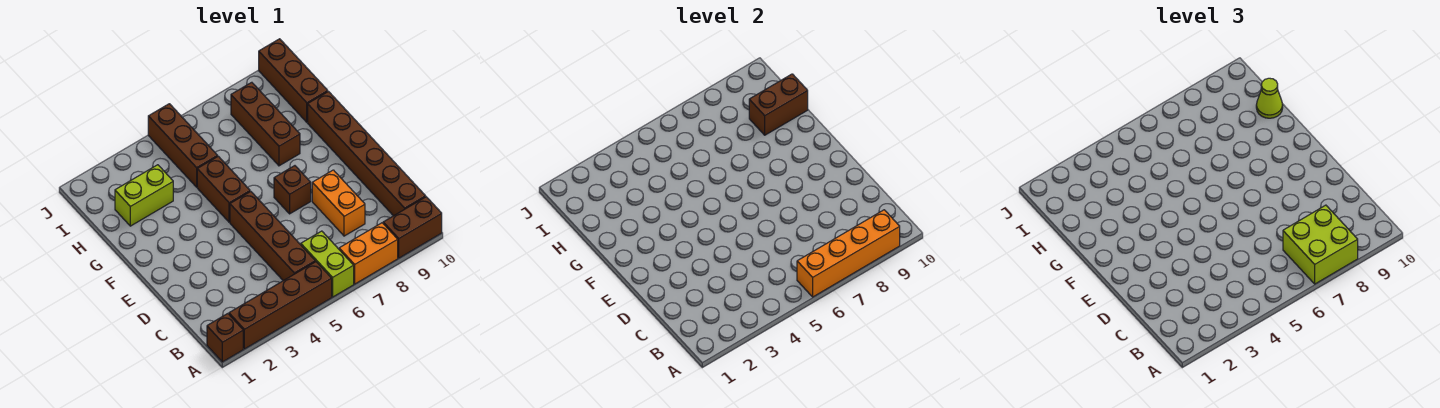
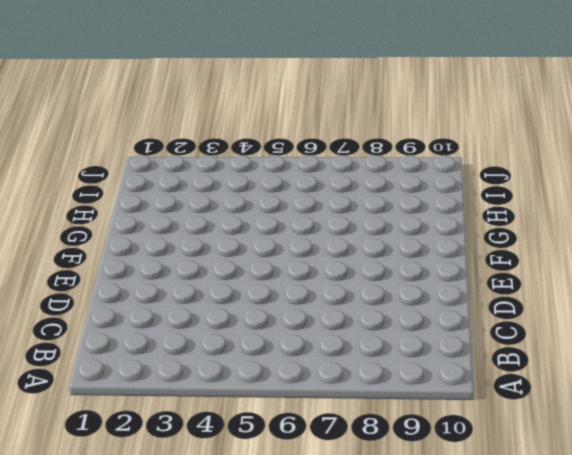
none -> brown brick A1 level 1
none -> brown brick A2:A5 level 1
none -> lime brick A6:B6 level 1

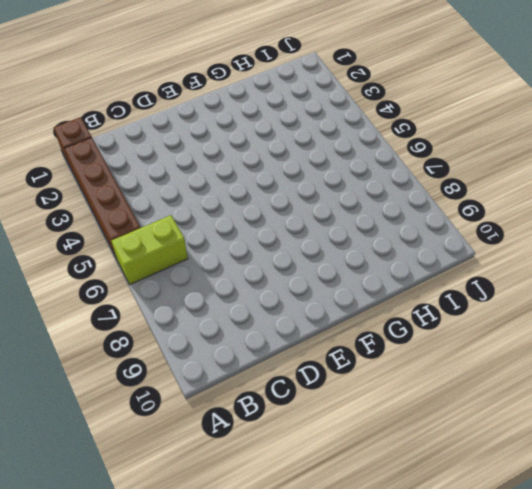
none -> orange brick A7:A8 level 1
none -> brown brick A9:A10 level 1
none -> brown brick B5:E5 level 1

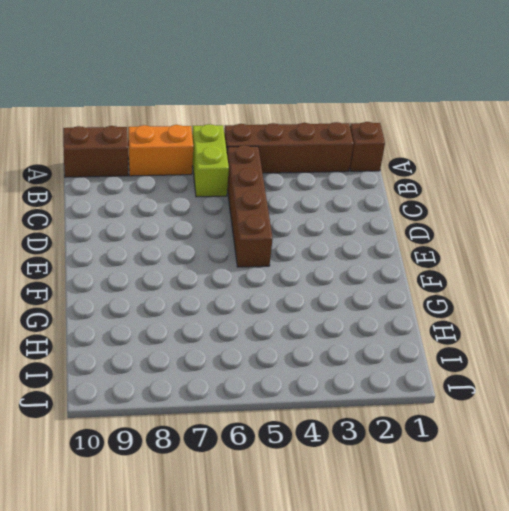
none -> brown brick B10:G10 level 1
none -> orange brick C8:D8 level 1
none -> brown brick E7 level 1

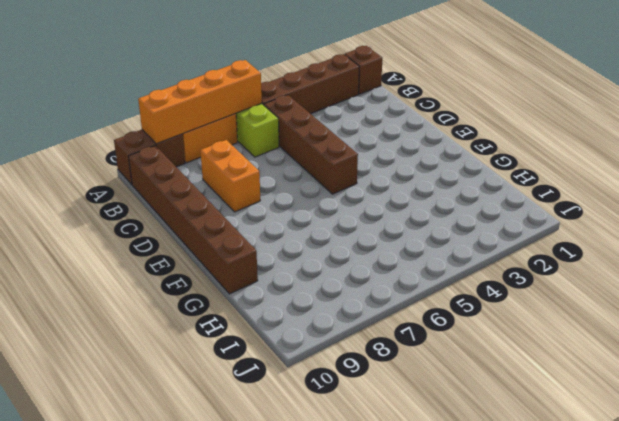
none -> brown brick E7 level 1
none -> brown brick F5:G5 level 1
none -> brown brick G8:I8 level 1

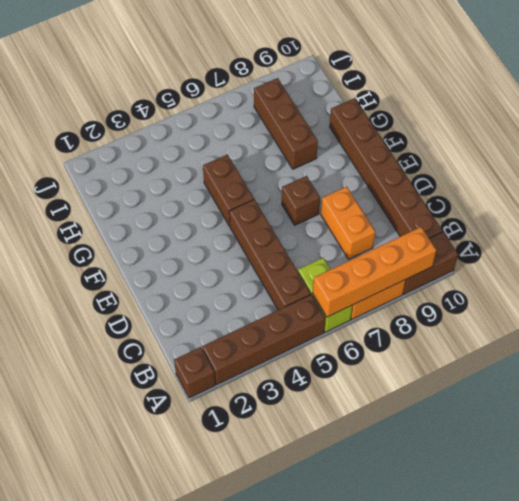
none -> lime brick H2:H3 level 1
none -> brown brick H5:J5 level 1
none -> brown brick H10:J10 level 1

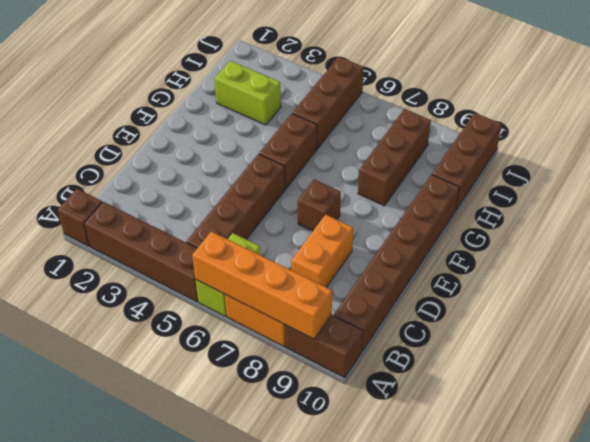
none -> brown brick H9:H10 level 2
none -> lime brick A7:B8 level 3
none -> lime cone H10 level 3

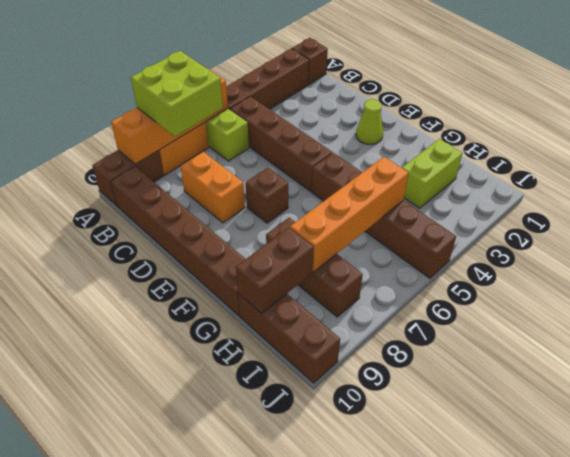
lime cone E2 level 1 -> lime cone H10 level 3
orange brick H5:H8 level 2 -> none

